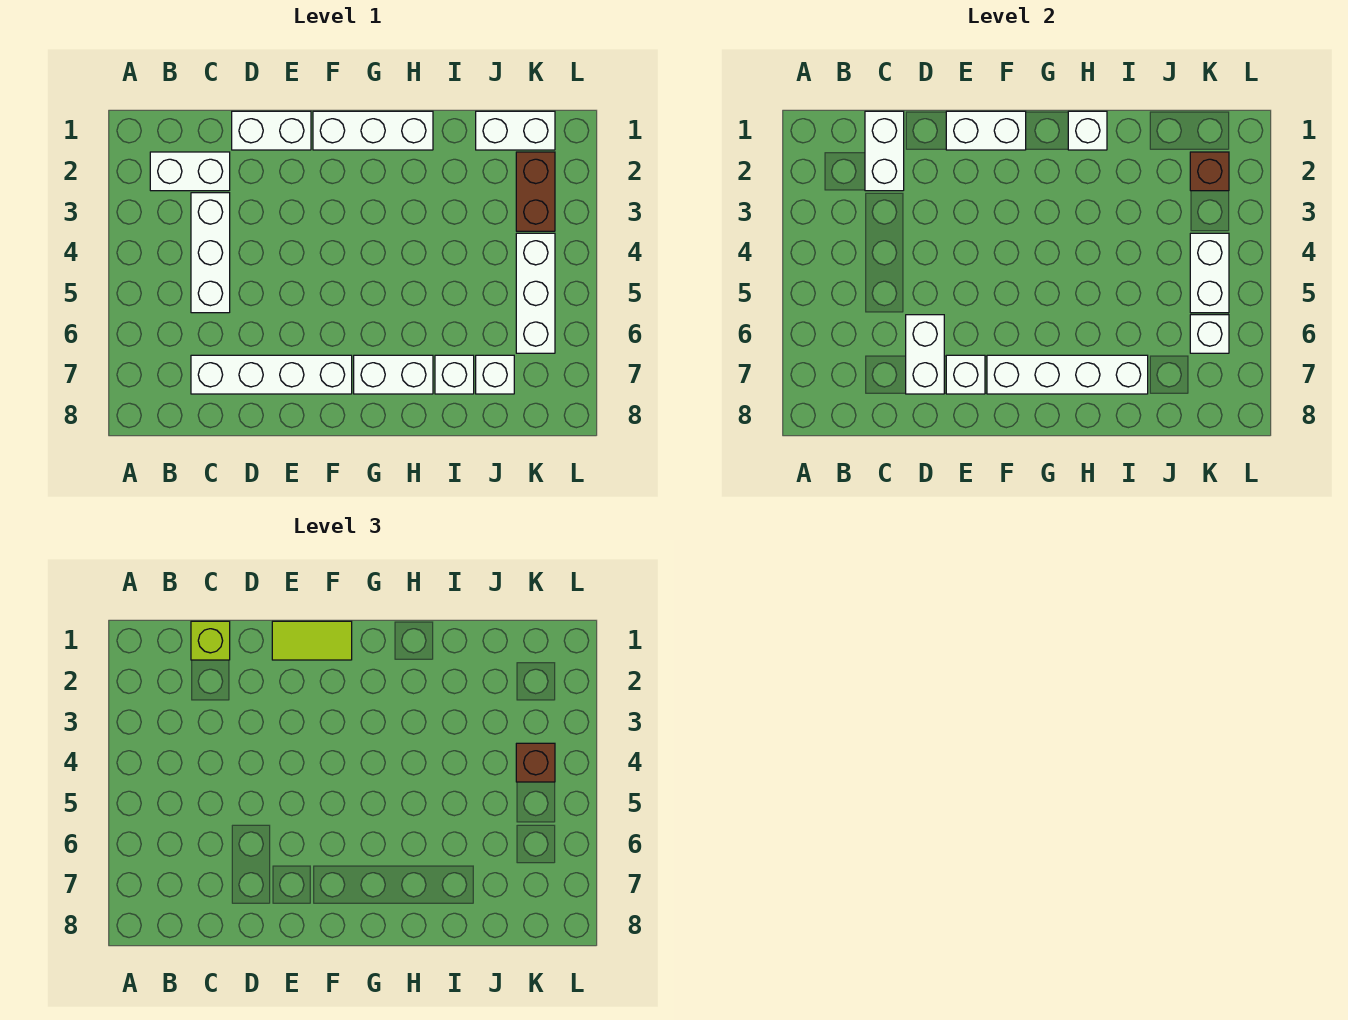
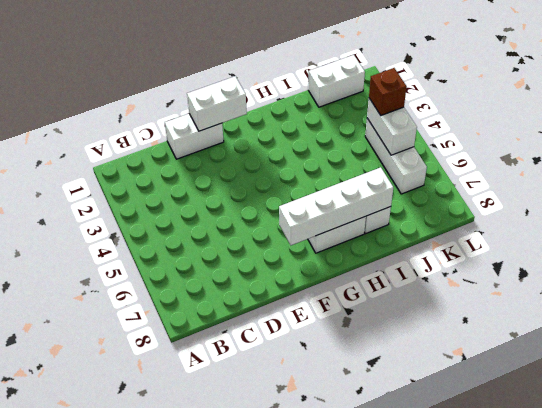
none -> white brick B2:C2 level 1
none -> white brick C3:C5 level 1
none -> white brick C7:F7 level 1

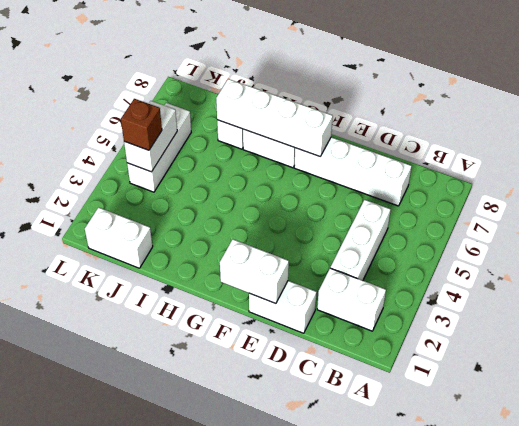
none -> white brick F1:H1 level 1
none -> white brick J7 level 1
none -> brown brick K2:K3 level 1

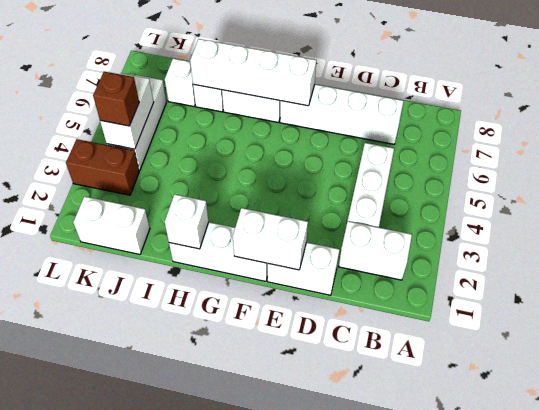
brown brick K3:L3 level 1 -> brown brick K2:K3 level 1
none -> white brick C1:C2 level 2
none -> white brick D6:D7 level 2
none -> white brick E7 level 2

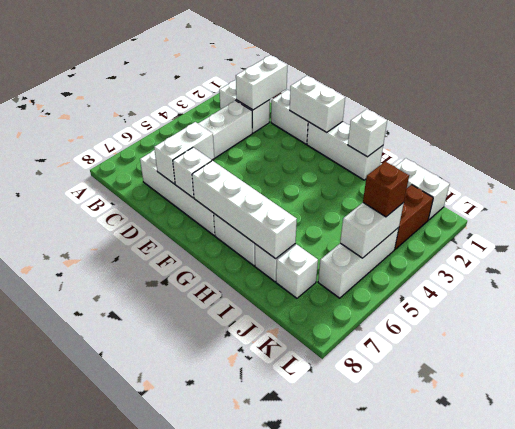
none -> brown brick K2 level 2
none -> white brick K6 level 2
none -> lime brick C1 level 3

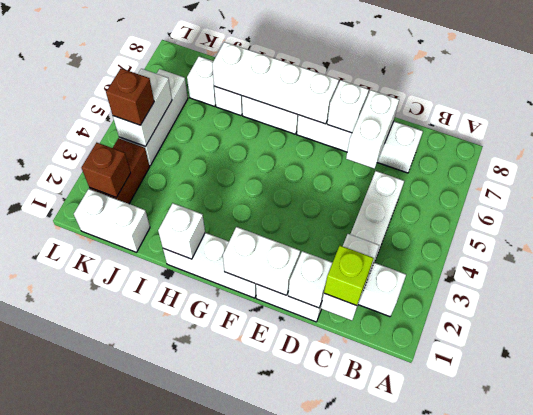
white brick D1 level 2 -> white brick K6 level 2
none -> lime tile E1:F1 level 3

